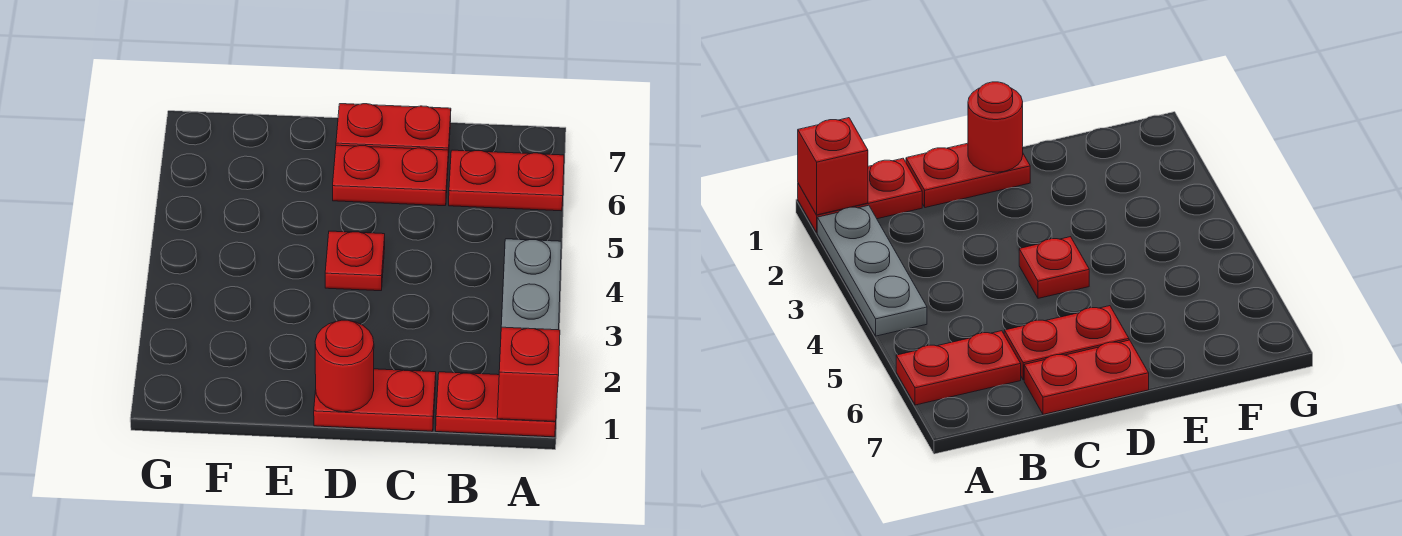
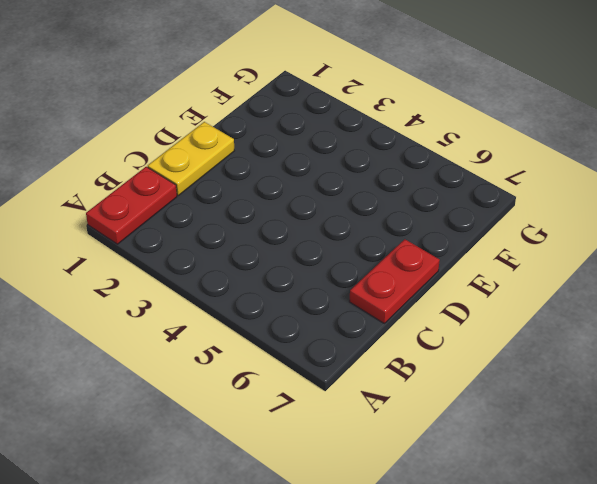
yellow plate C1:D1 level 1 -> red plate C1:D1 level 1
none -> grey plate A2:A4 level 1
none -> red plate A6:B6 level 1

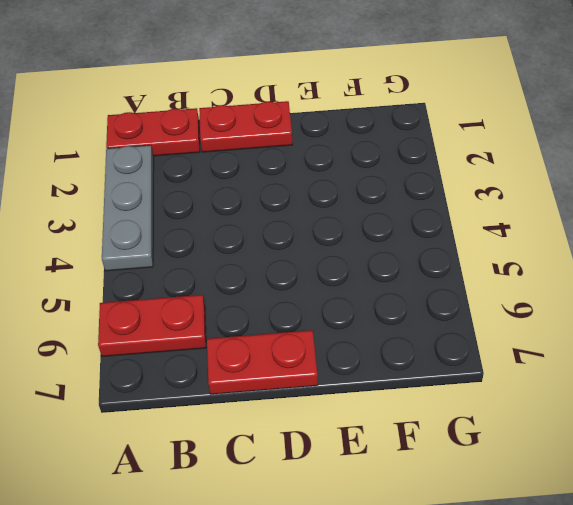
none -> red plate C6:D6 level 1
none -> red plate D4 level 1

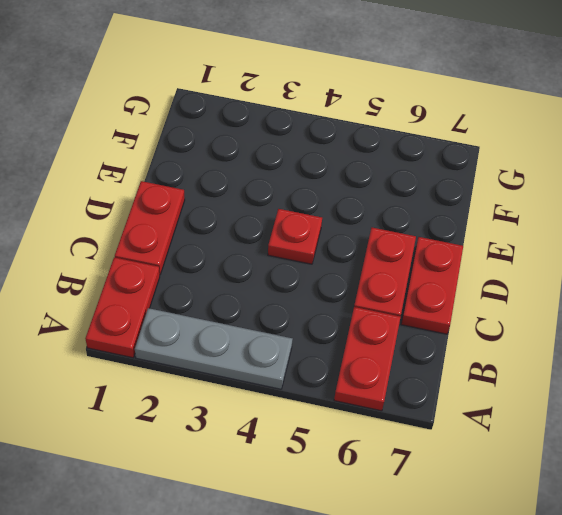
none -> red brick A1 level 2
none -> red round brick D1 level 2

